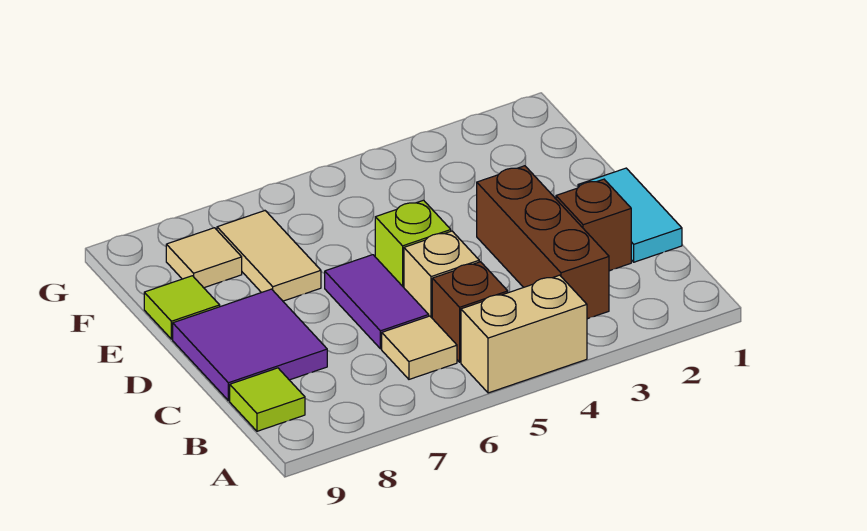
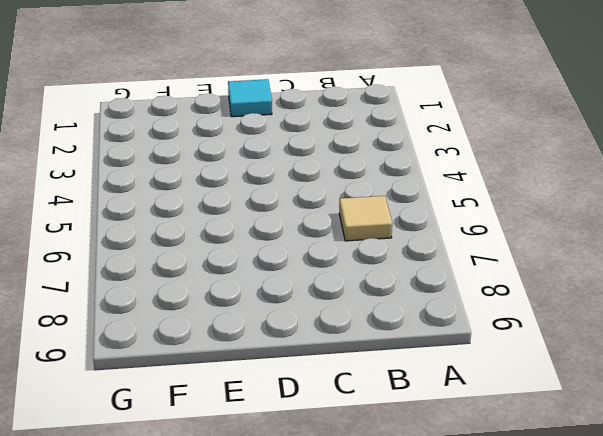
cyan tile D1 level 1 -> cyan tile C1:D1 level 1
none -> tan brick A4:A5 level 1
none -> brown brick B3:D3 level 1
none -> brown brick B5 level 1

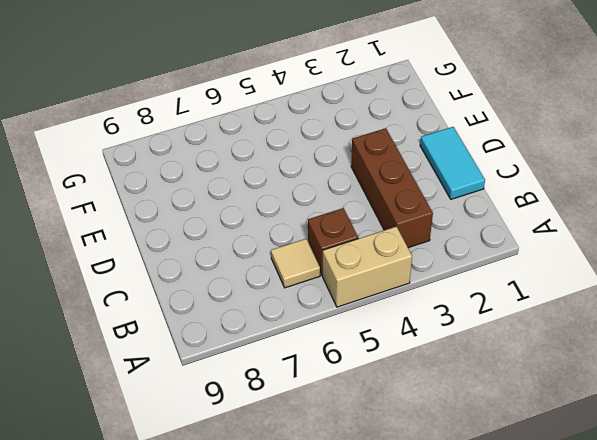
none -> lime tile B9 level 1
none -> brown brick C2 level 1
none -> tan brick C5 level 1

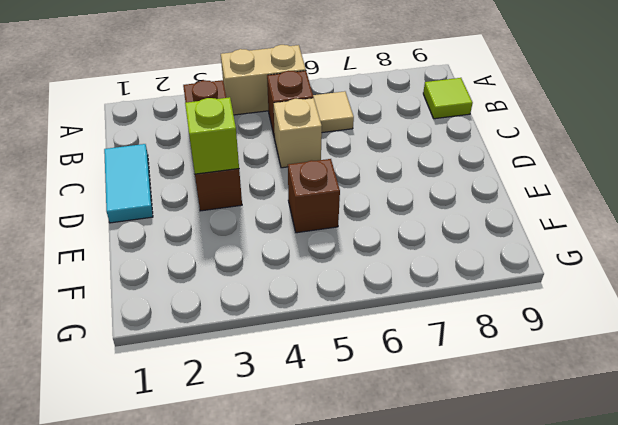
lime brick D3 level 2 -> lime brick D5 level 1
brown brick E5 level 1 -> brown brick C2 level 1
none -> purple tile C6:D6 level 1
none -> purple tile C8:D9 level 1
none -> tan tile E7:F7 level 1

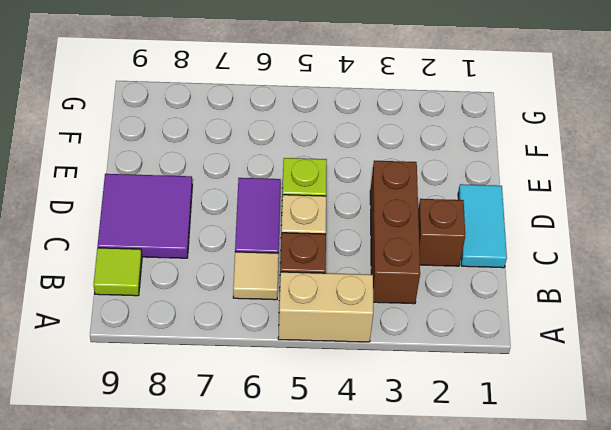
none -> tan tile E7:F7 level 1
none -> lime tile E9 level 1
none -> tan tile F8 level 1

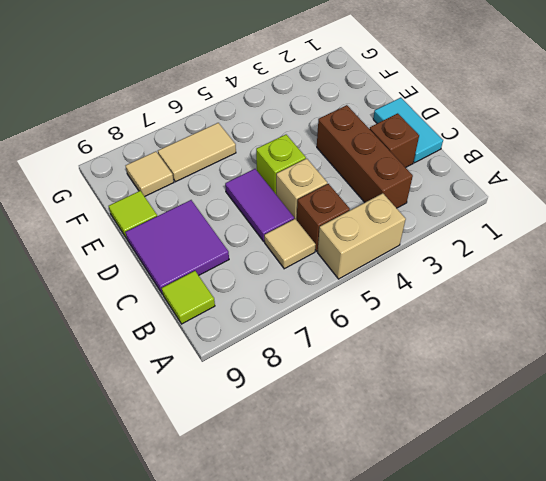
tan tile F6:F7 level 1 -> tan tile E7:F7 level 1

